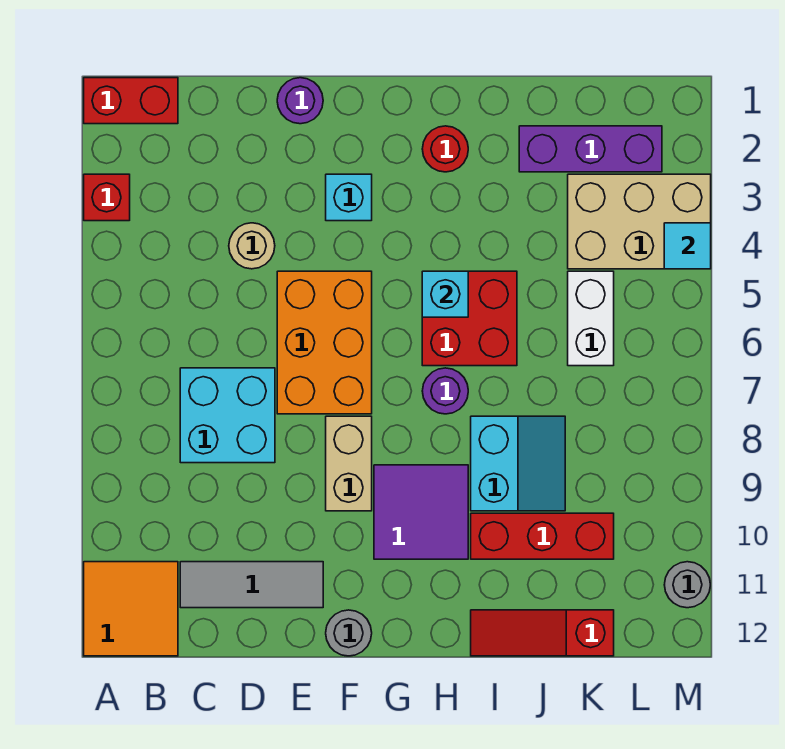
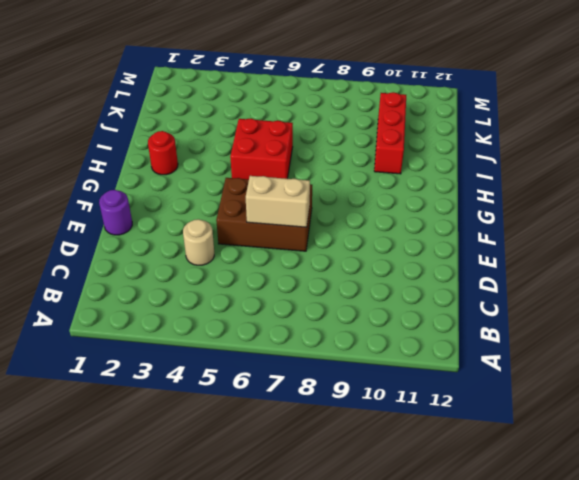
brown brick E5:F7 level 1 -> orange brick E5:F7 level 1
tan brick E6:E7 level 2 -> tan brick F8:F9 level 1
none -> red brick A1:B1 level 1
none -> red brick A3 level 1
none -> orange tile A11:B12 level 1

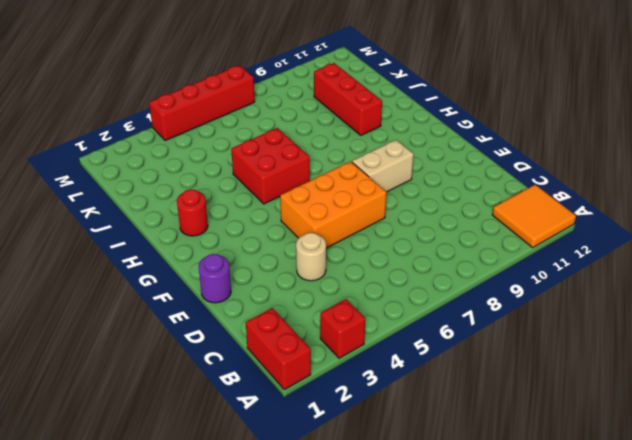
red brick M4:M7 level 1 -> tan brick K3:M4 level 1
none -> cyan brick C7:D8 level 1
none -> grey tile C11:E11 level 1
none -> cyan brick F3 level 1

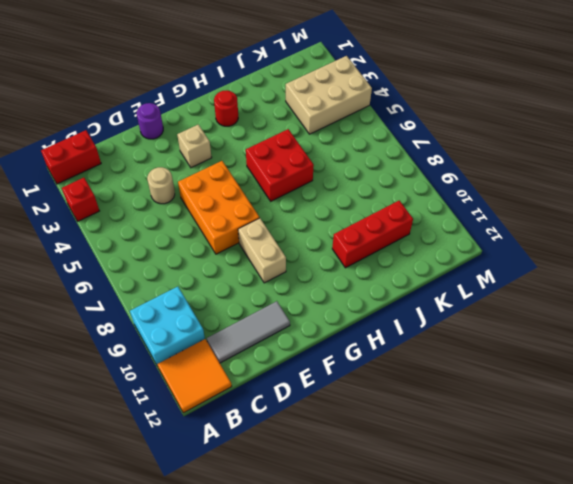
cyan brick A9:B10 level 1 -> cyan brick C7:D8 level 1
tan brick F3 level 1 -> cyan brick F3 level 1
none -> grey round brick F12 level 1
none -> purple tile G9:H10 level 1
none -> purple round brick H7 level 1

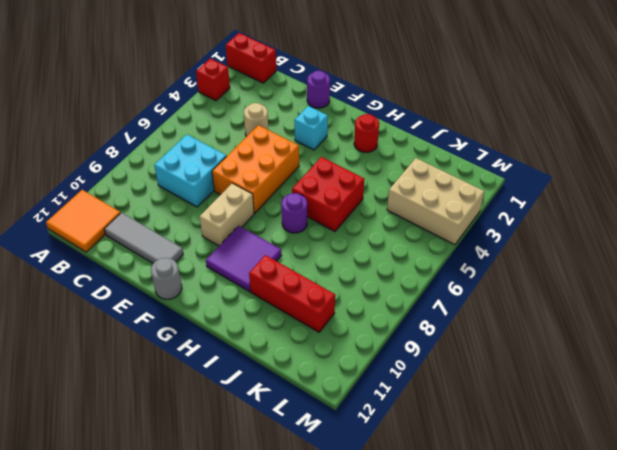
none -> cyan slope I8:J9 level 1 top I
none -> red slope I12:K12 level 1 top K
none -> purple brick J2:L2 level 1

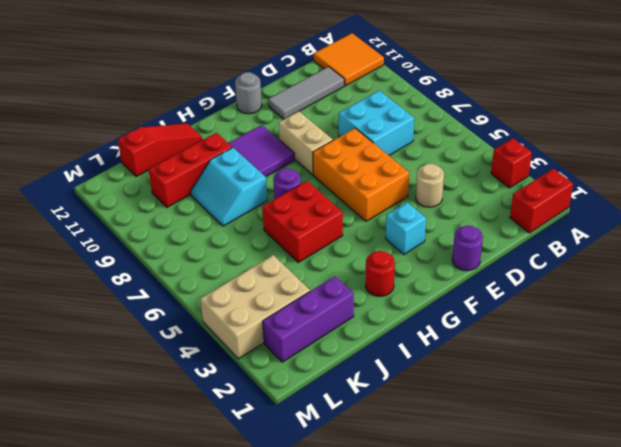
none -> white brick K5:K6 level 1
none -> grey round brick M11 level 1
none -> cyan brick H5 level 2

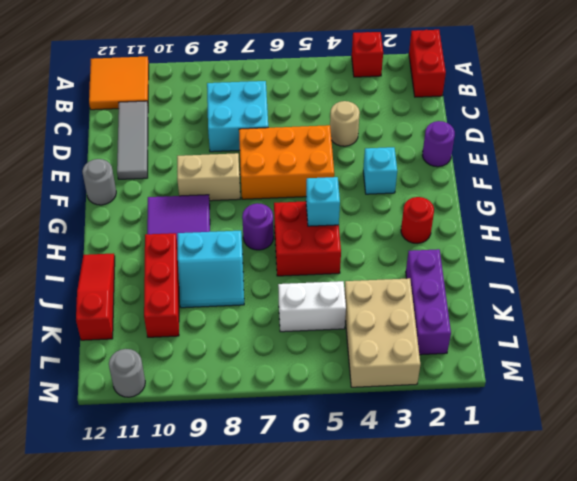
none -> cyan tile M4 level 2

